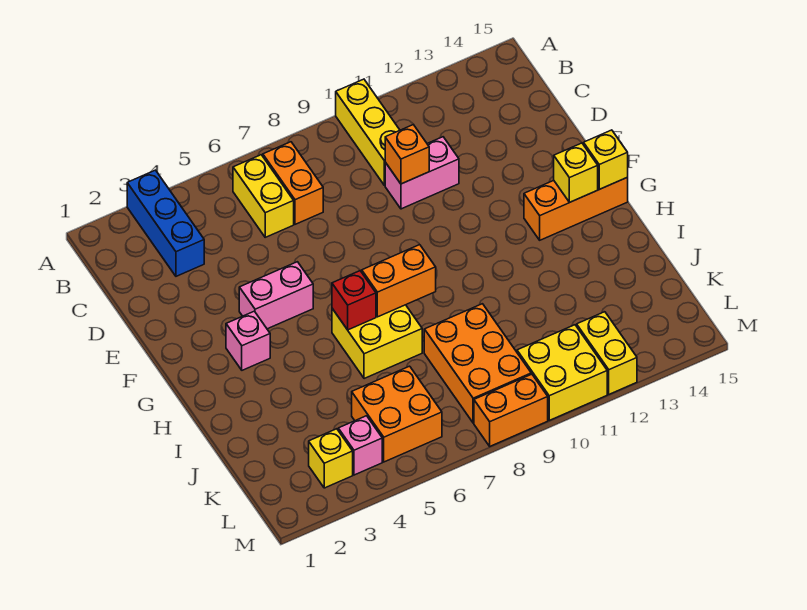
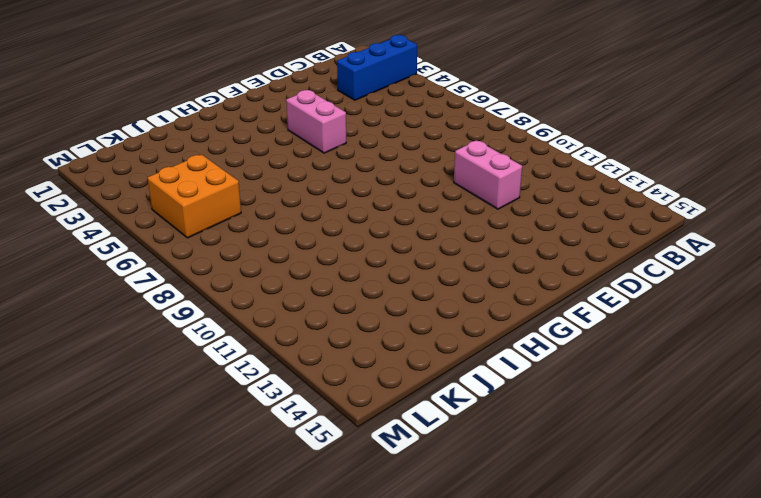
none -> yellow brick A10:C10 level 1
none -> yellow brick B6:C6 level 1
none -> orange brick B7:C7 level 1

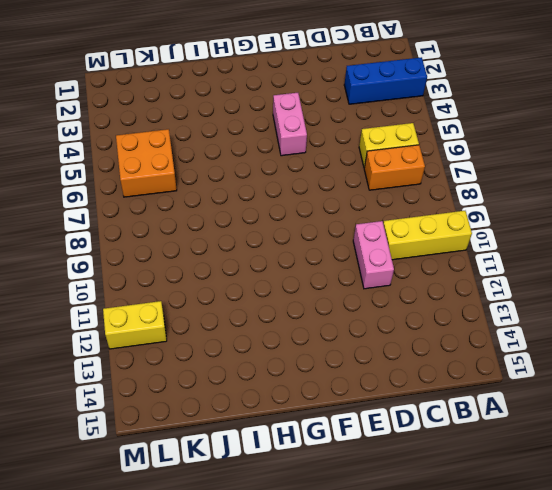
none -> pink brick G3 level 1
none -> orange brick G13:G15 level 1
none -> yellow brick H6:I7 level 1

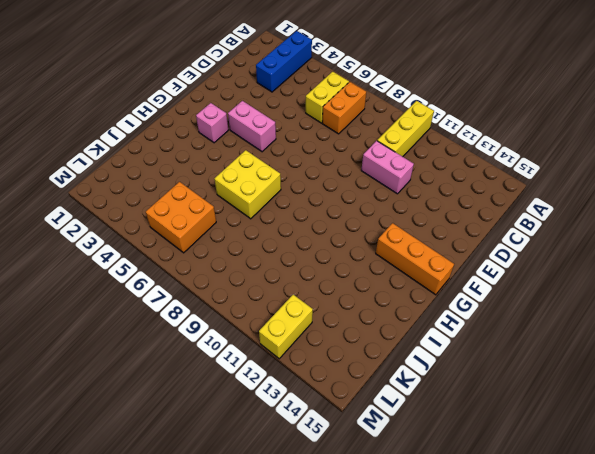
none -> orange brick J8:L9 level 1
none -> yellow brick L3 level 1
none -> pink brick L4 level 1

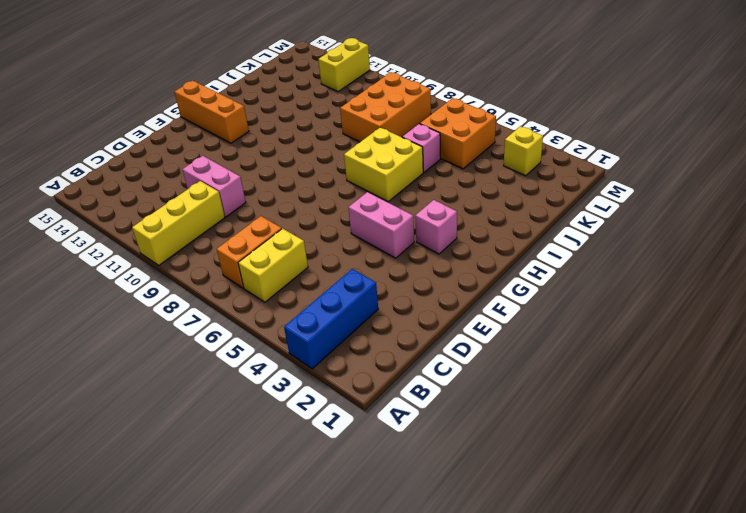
pink brick J6 level 1 -> pink brick L4 level 1
none -> yellow brick L10:M11 level 1
none -> orange brick M8:M9 level 1
none -> orange brick D10 level 2

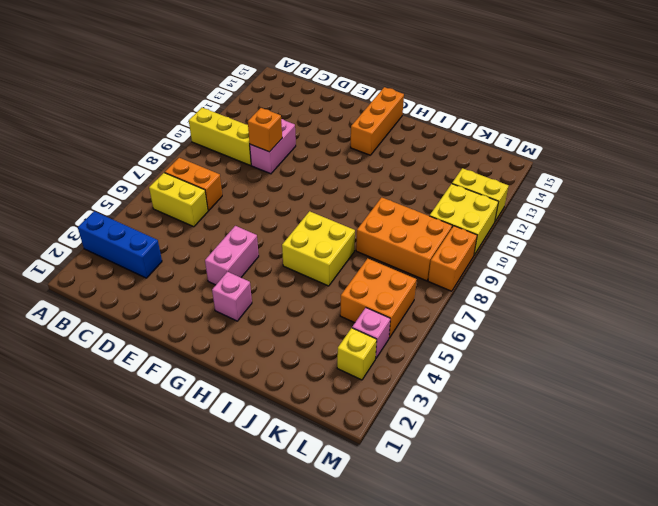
none -> yellow brick G14 level 2
none -> yellow brick G15 level 2
none -> red brick H6 level 2

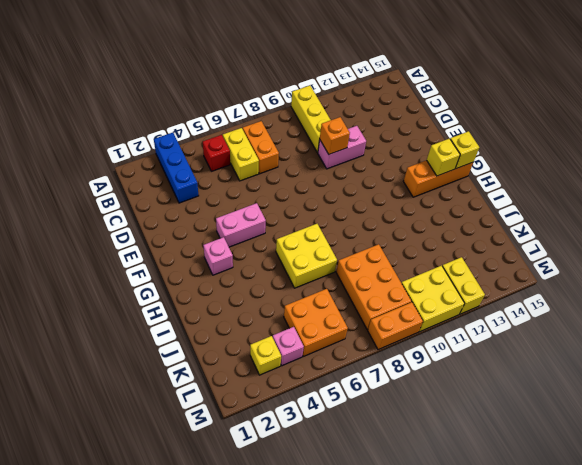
red brick B5 level 1 -> red brick H6 level 2
none -> orange brick H7:H8 level 2

